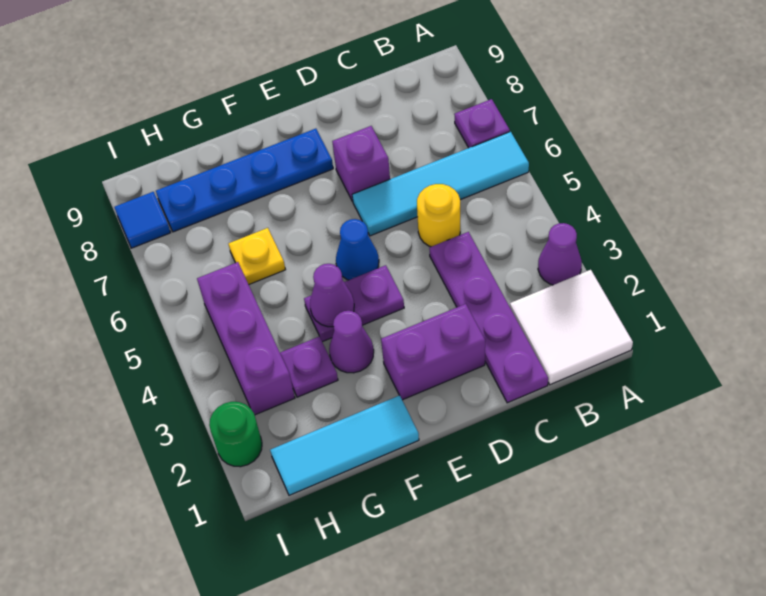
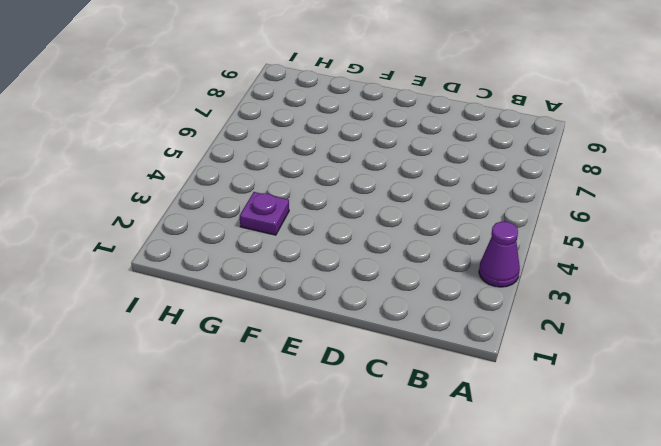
none -> white tile A1:B2 level 1
none -> cyan tile A6:D6 level 1
none -> purple plate A7 level 1

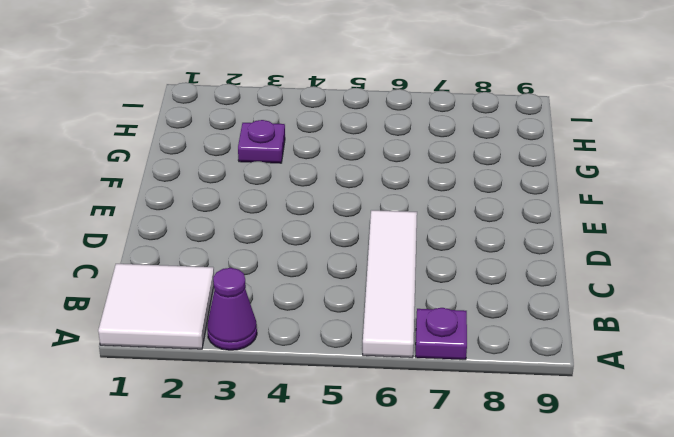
white tile A6:D6 level 1 -> cyan tile A6:D6 level 1
none -> purple plate C1:C4 level 1
none -> yellow round brick C5 level 1
none -> purple brick D2:E2 level 1

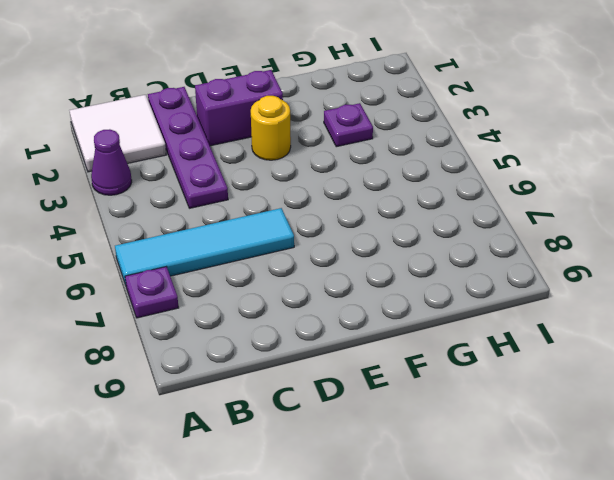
yellow round brick E3 level 1 -> yellow round brick C5 level 1
none -> purple brick D7 level 1
none -> purple plate E4:F4 level 1
none -> blue cone E5 level 1

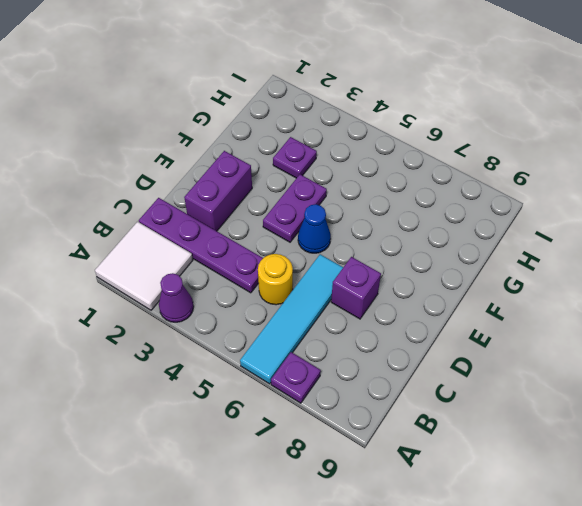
none -> blue plate E8:H8 level 1
none -> cyan tile F1:H1 level 1
none -> purple cone F3 level 1

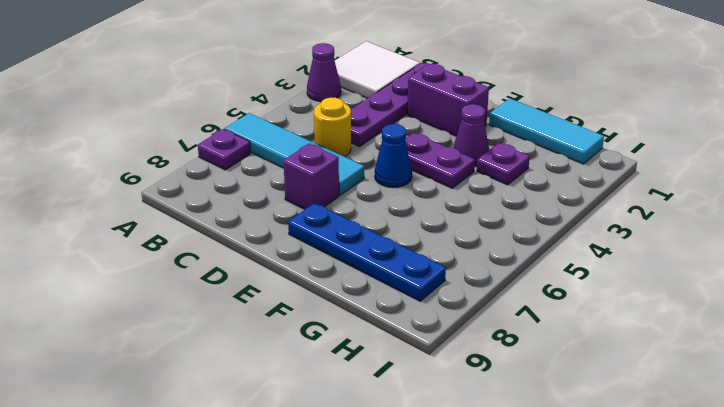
none -> yellow plate G6 level 1
none -> purple brick H3:H5 level 1
none -> green round brick I2 level 1

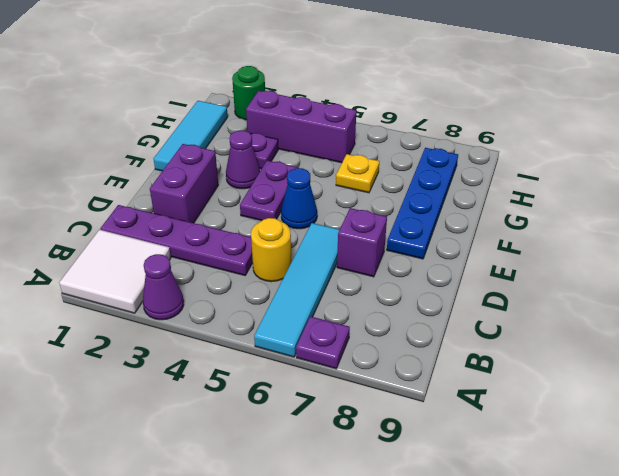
none -> blue tile I8 level 1
none -> purple cone F4 level 2

